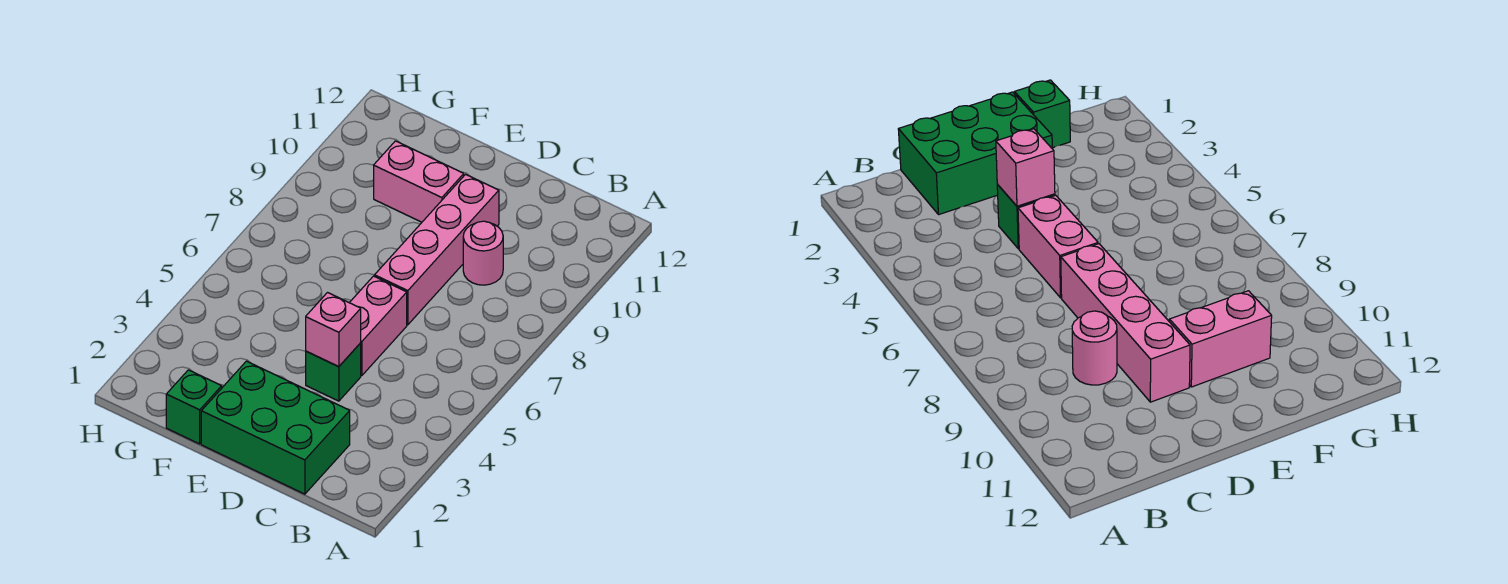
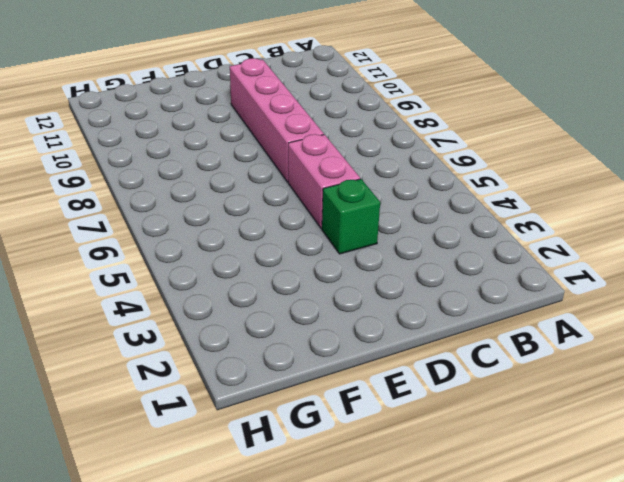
none -> green brick C1:E2 level 1
none -> pink round brick C9 level 1

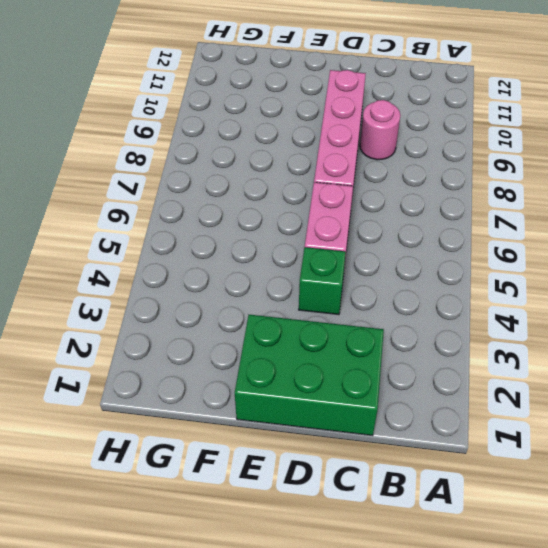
none -> pink brick E10:F10 level 1
none -> green brick F1 level 1

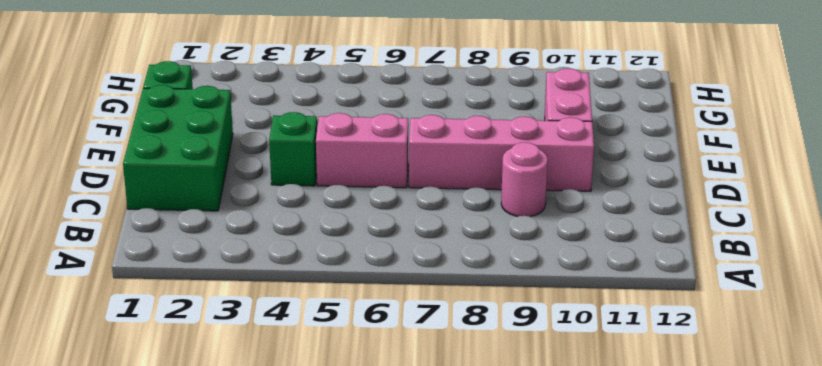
none -> pink brick D4 level 2

